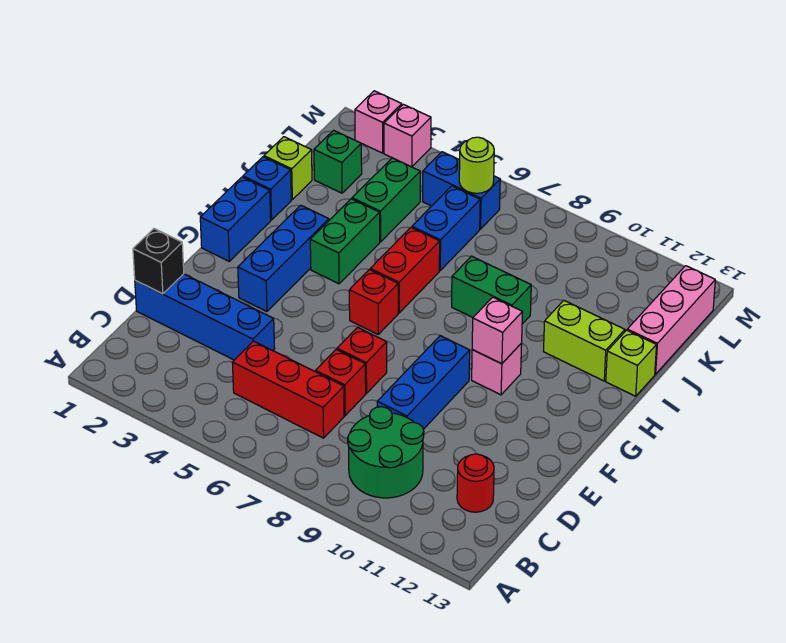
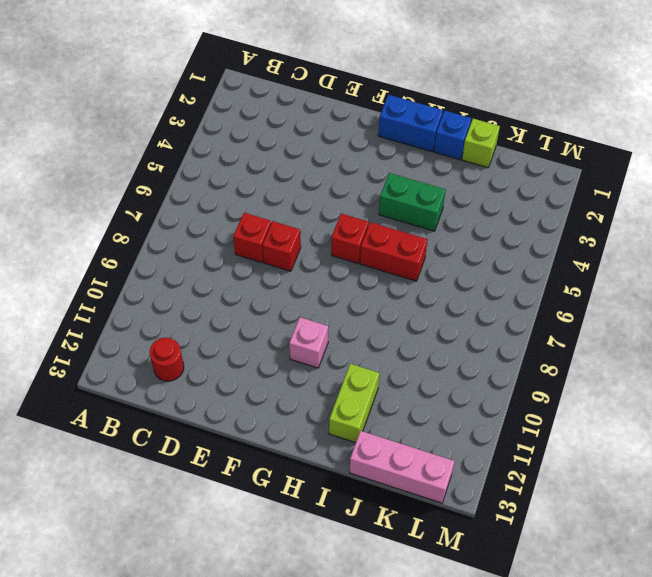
none -> green round brick B9:C10 level 1
none -> red brick C5:C7 level 1
none -> blue brick D1:D4 level 1

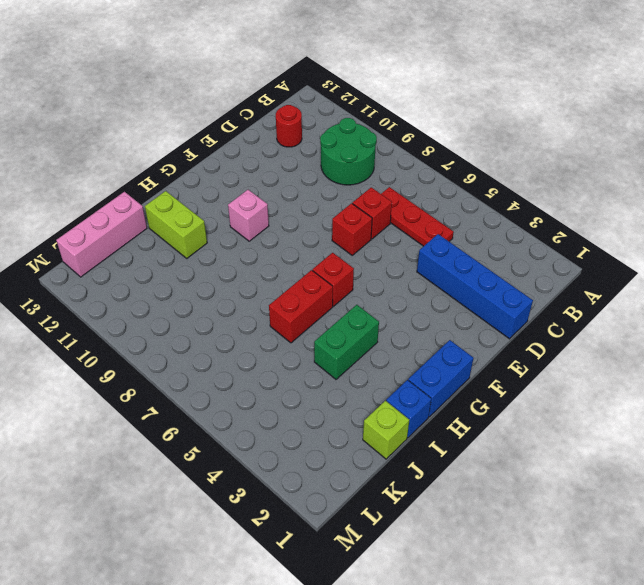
red plate C5:C7 level 1 -> red brick C5:C7 level 1
none -> blue brick D9:F9 level 1
none -> blue brick F3:H3 level 1
none -> green brick I8:I9 level 1

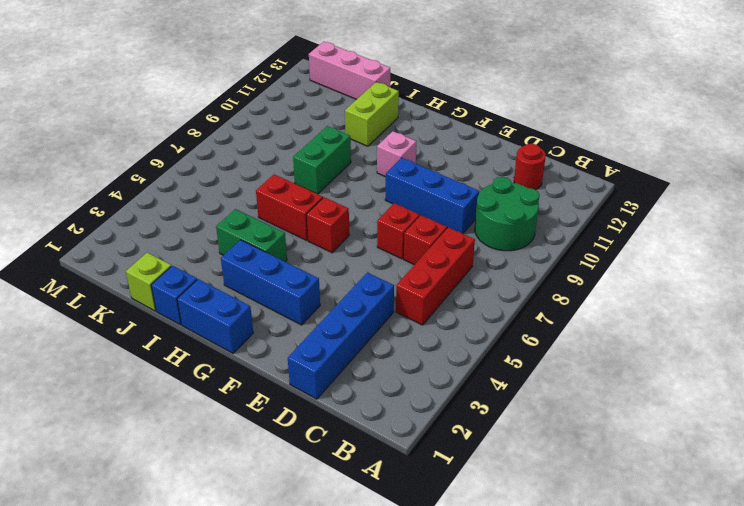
none -> lime brick I13 level 1
none -> green brick J4:K4 level 1
none -> blue brick J6:K6 level 1

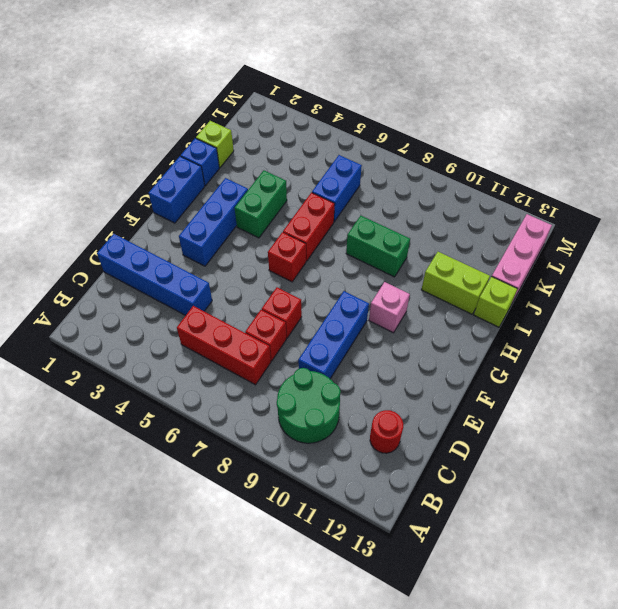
none -> green brick J4:K4 level 1
none -> green brick K2 level 1
none -> blue brick L5:L6 level 1

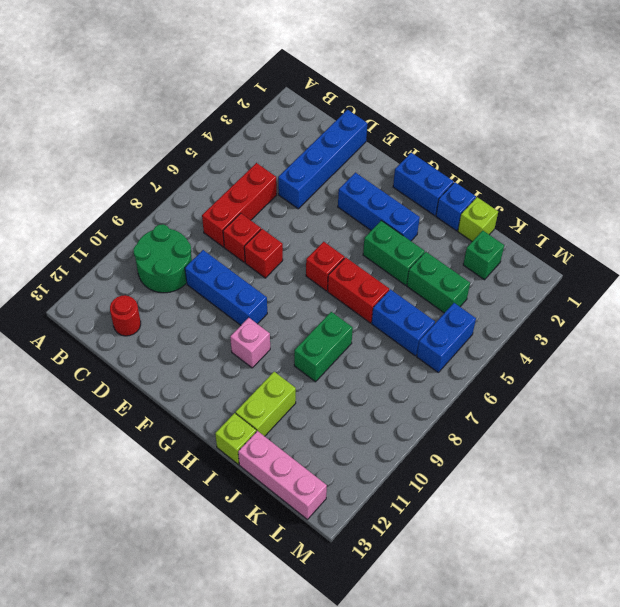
none -> pink brick M2 level 1
none -> pink brick M3 level 1
none -> black brick D1 level 2

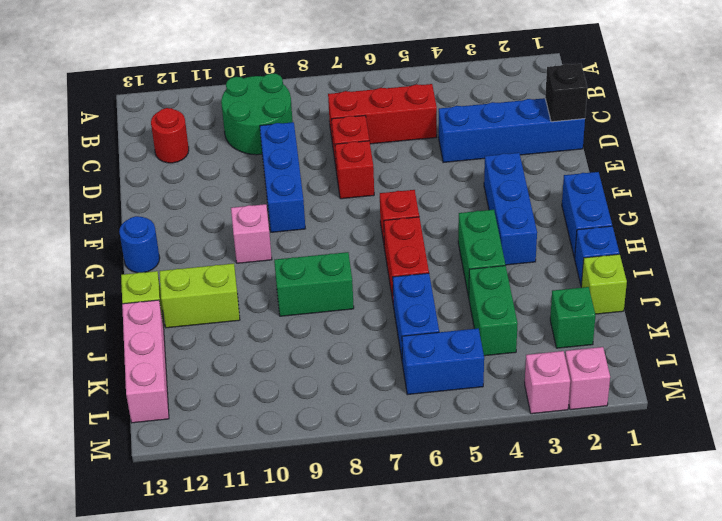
blue round brick G13 level 1 -> none
none -> pink brick G10 level 2
none -> lime round brick L6 level 2

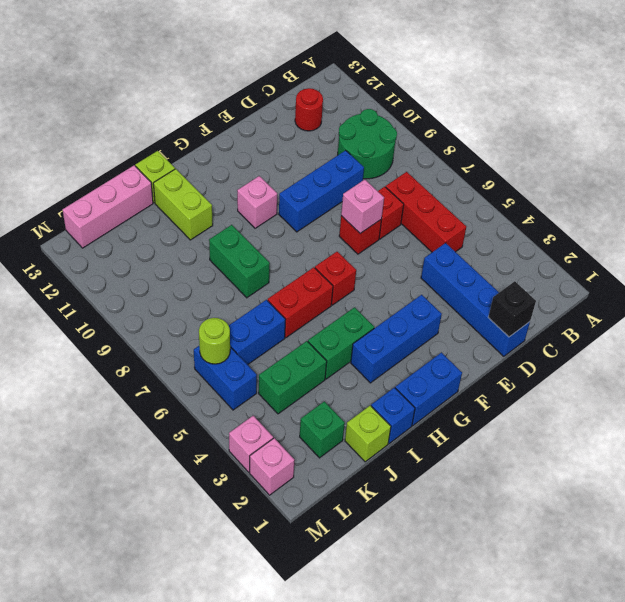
pink brick E7 level 2 -> pink brick G10 level 2

